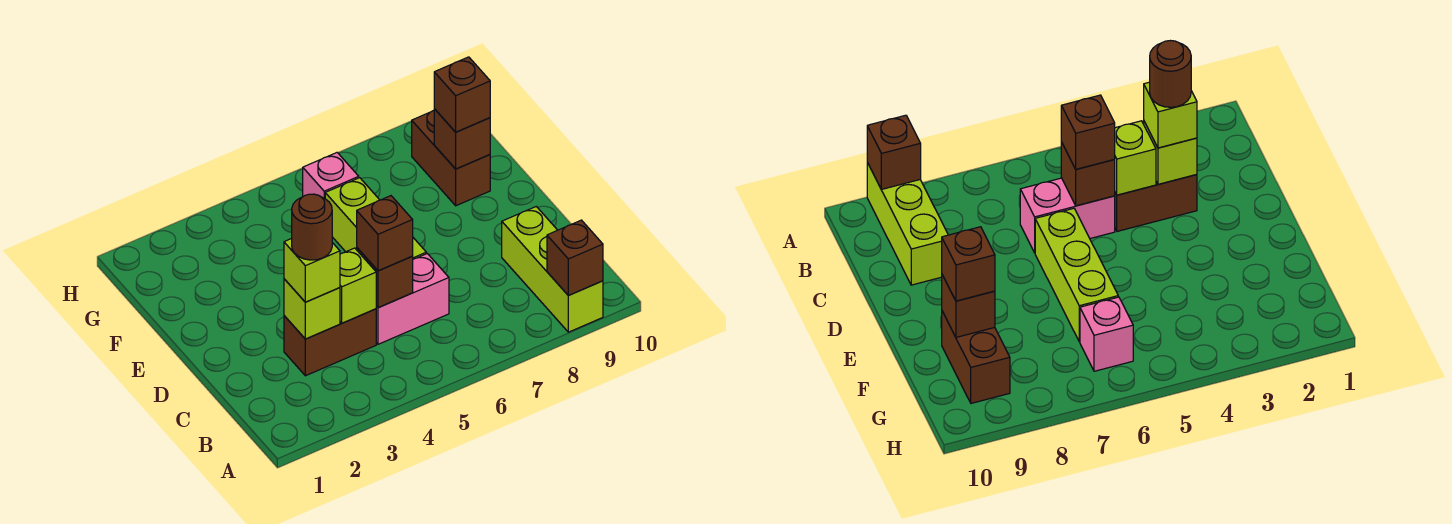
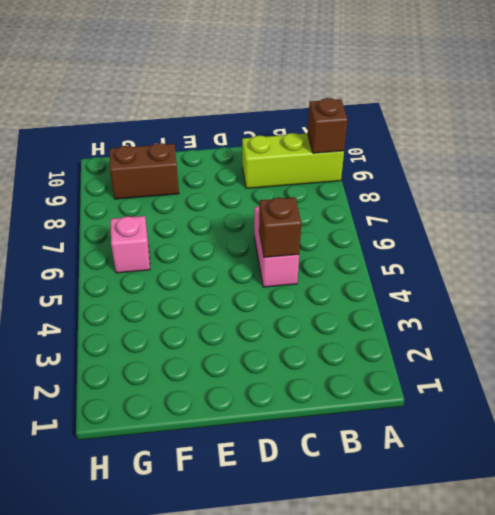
none -> brown brick C3:C4 level 1
none -> lime brick D6:F6 level 1
none -> lime brick C3 level 2

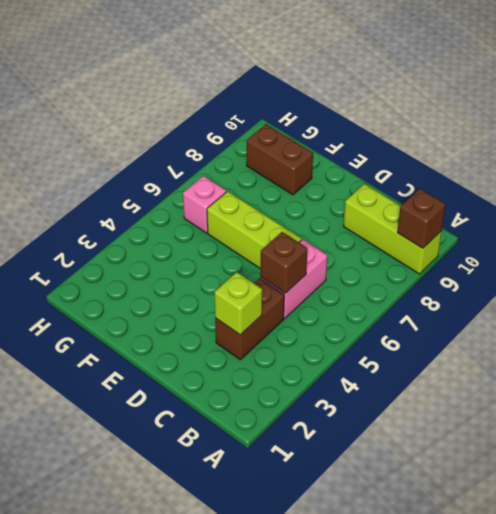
none -> lime brick C4 level 2
none -> brown brick F9 level 2
none -> lime brick C3 level 3

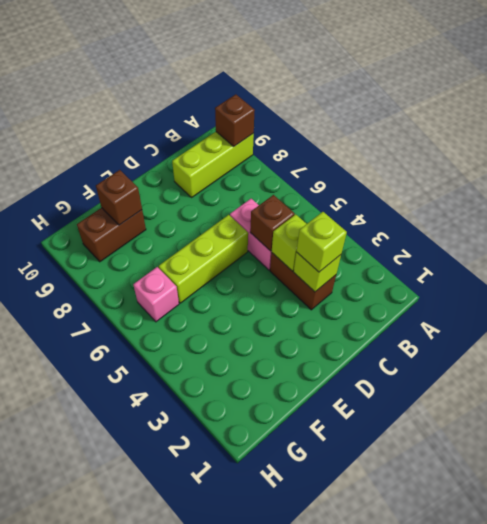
none -> brown brick C5 level 3
none -> brown brick F9 level 3
none -> brown round brick C3 level 4

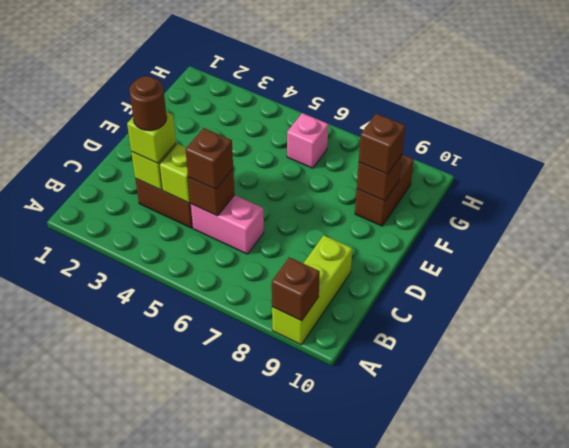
none -> lime brick D6:F6 level 1

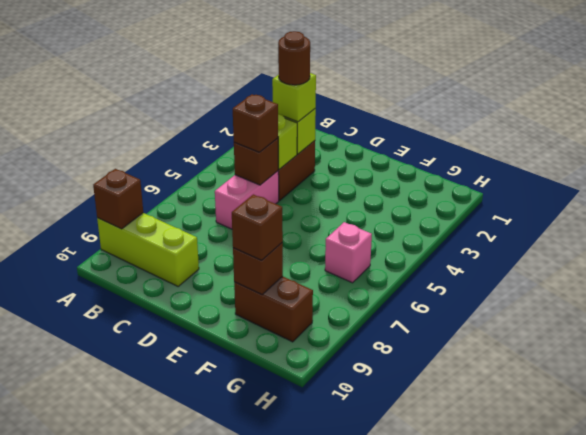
none -> lime brick D6:F6 level 1

